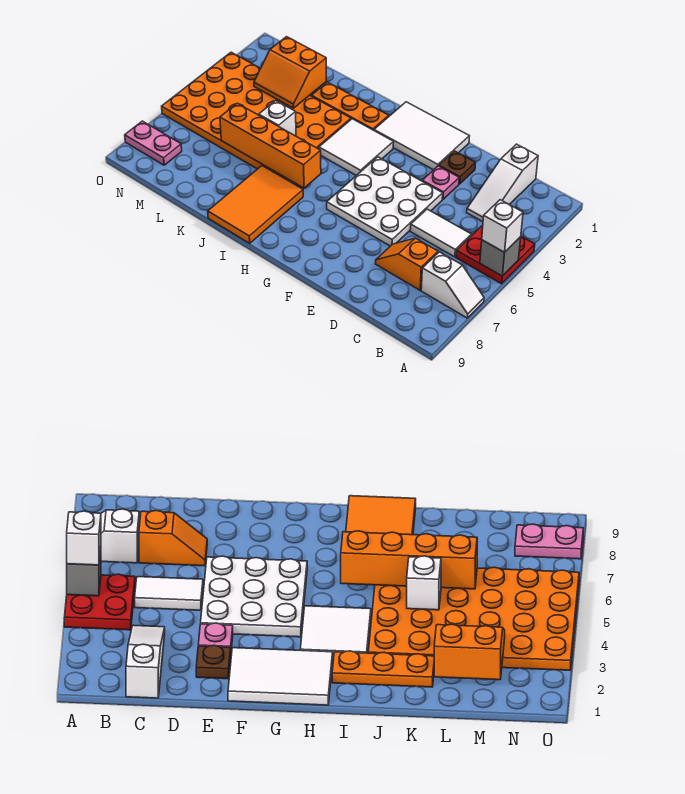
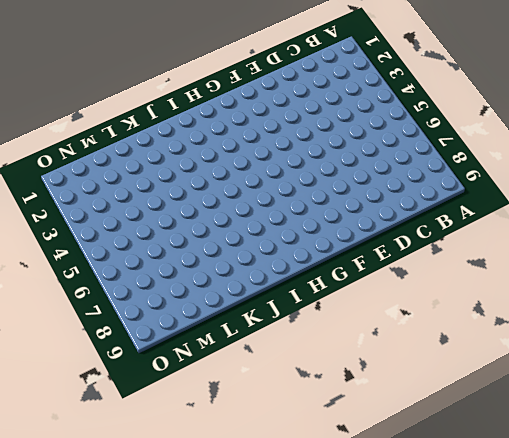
none -> red plate A4:B5 level 1
none -> white slope A7:B7 level 1 top B
none -> white slope C1:C3 level 1 top 1

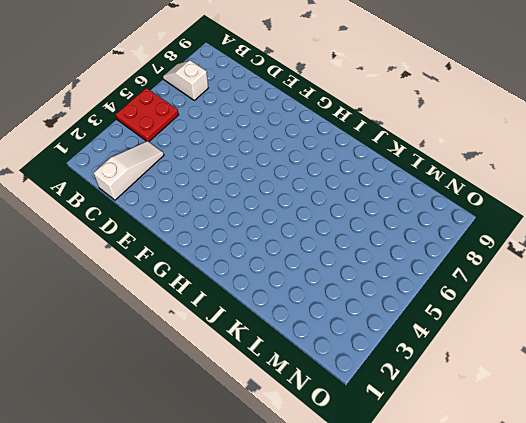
none -> white tile C5:D5 level 1
none -> orange slope C7:D7 level 1 top C
none -> brown plate E2 level 1

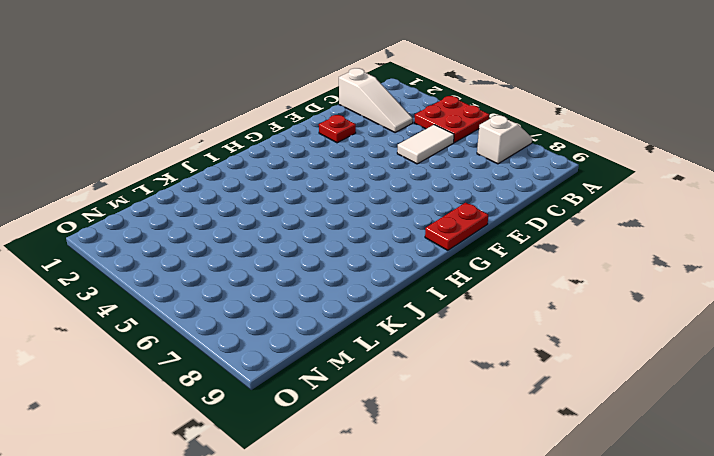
red plate E2 level 1 -> brown plate E2 level 1
red plate F9:G9 level 1 -> none
none -> orange slope C7:D7 level 1 top C
none -> pink plate E3 level 1
none -> white plate E4:G6 level 1

